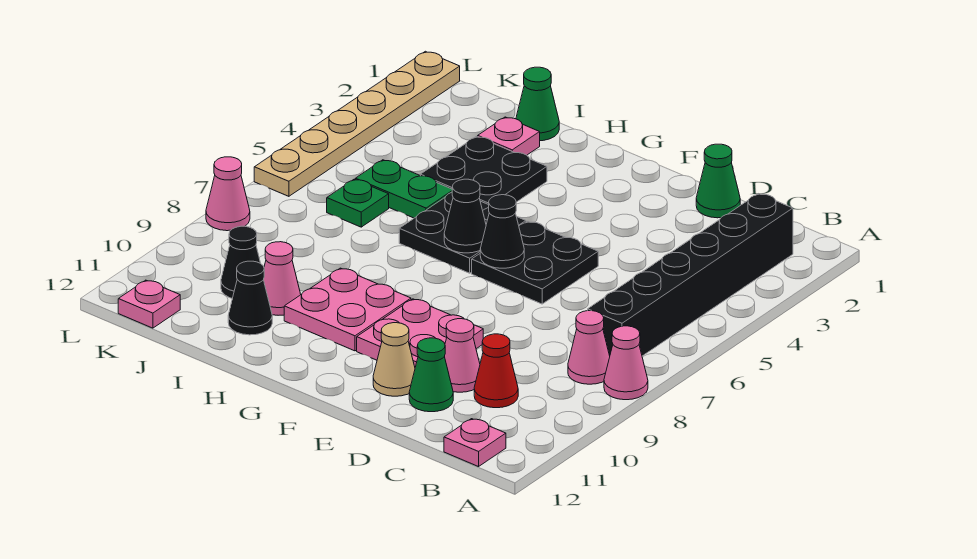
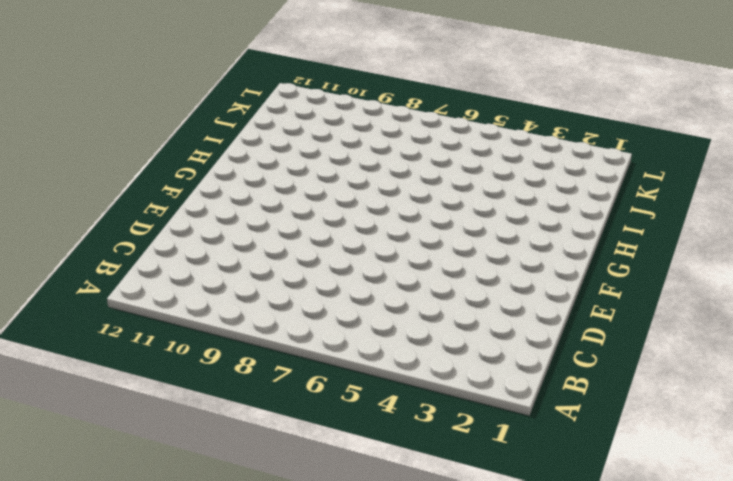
none -> pink cone A8 level 1
none -> black brick B2:B7 level 1
none -> pink cone B8 level 1

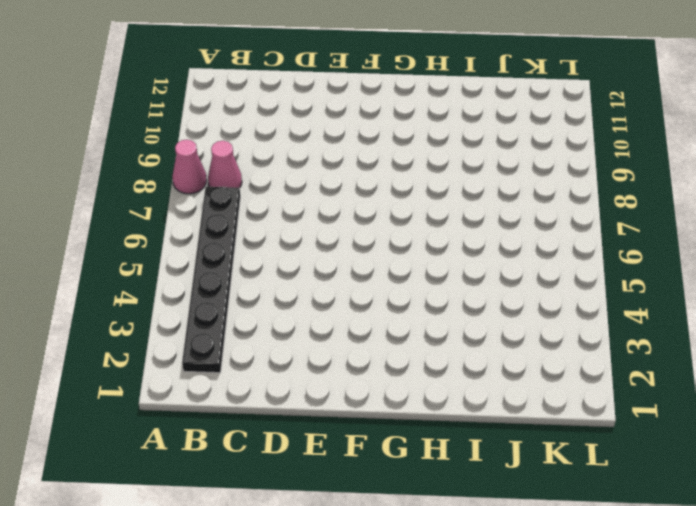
black plate B2:B7 level 1 -> black brick B2:B7 level 1
none -> pink plate B12 level 1
none -> red cone C10 level 1
none -> green cone D1 level 1

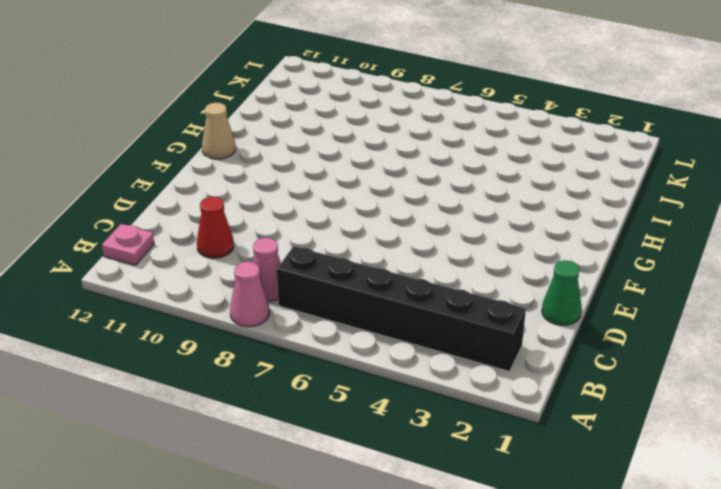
tan cone G12 level 1 -> tan cone E11 level 1
none -> pink cone D10 level 1
none -> green cone D11 level 1
none -> black plate E5:F6 level 1

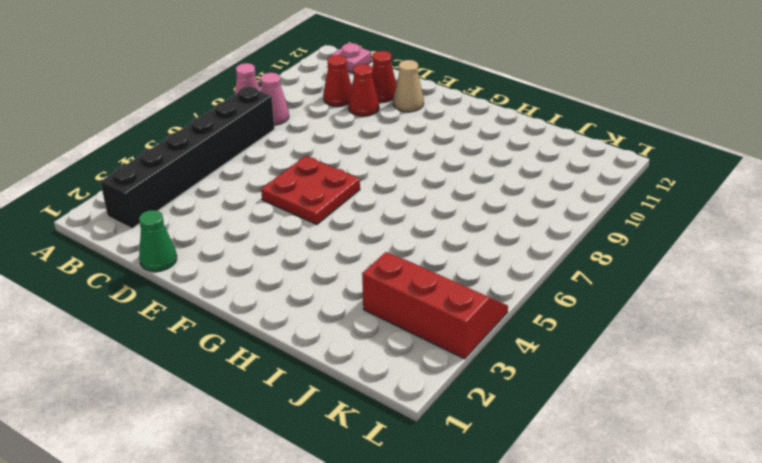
red cone D10 level 1 -> pink cone D10 level 1
red cone D11 level 1 -> green cone D11 level 1
red plate E5:F6 level 1 -> black plate E5:F6 level 1
red slope J3:L4 level 1 top 3 -> tan plate L1:L6 level 1
none -> pink plate E9:F10 level 1
none -> black plate G5:H6 level 1
none -> pink plate G9:H10 level 1

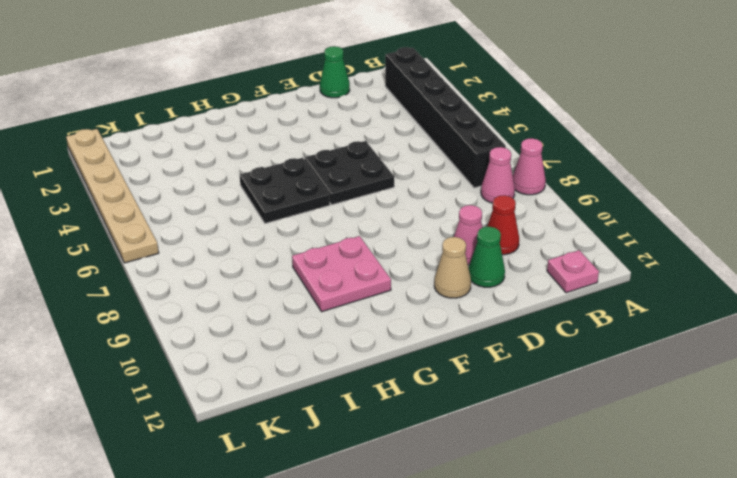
none -> pink plate E9:F10 level 1
none -> black plate H3:I4 level 1
none -> green cone I1 level 1

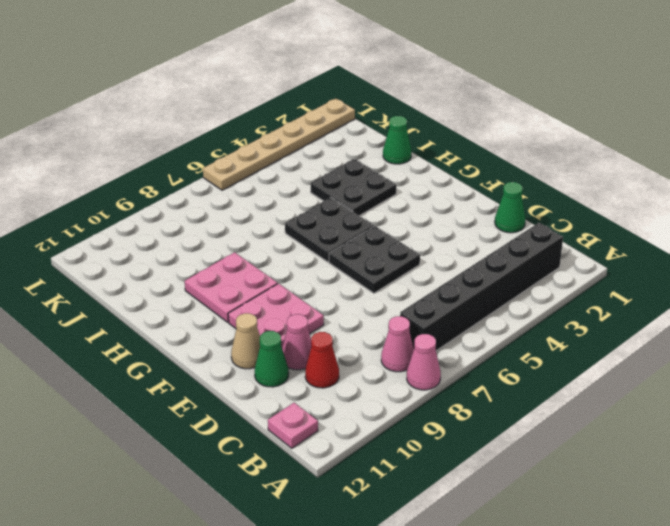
none -> pink plate I2 level 1
none -> green plate I5:J5 level 1
none -> pink cone I10 level 1

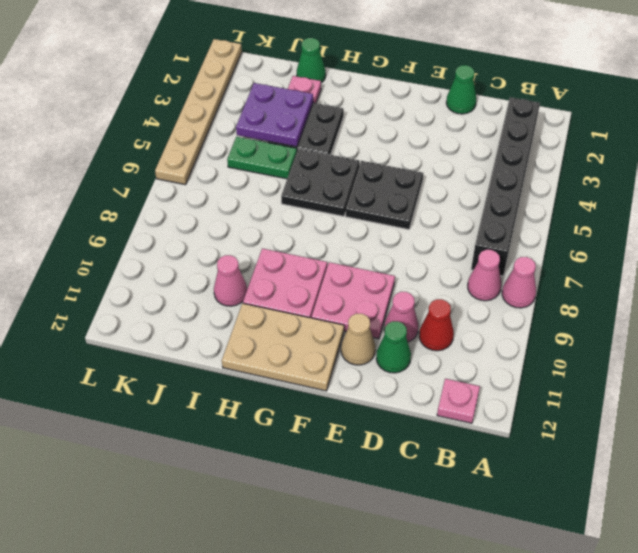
tan plate F11:H12 level 1 -> none
purple plate I3:J4 level 2 -> none
none -> black cone I11 level 1
none -> green plate J6 level 1
none -> black cone J10 level 1

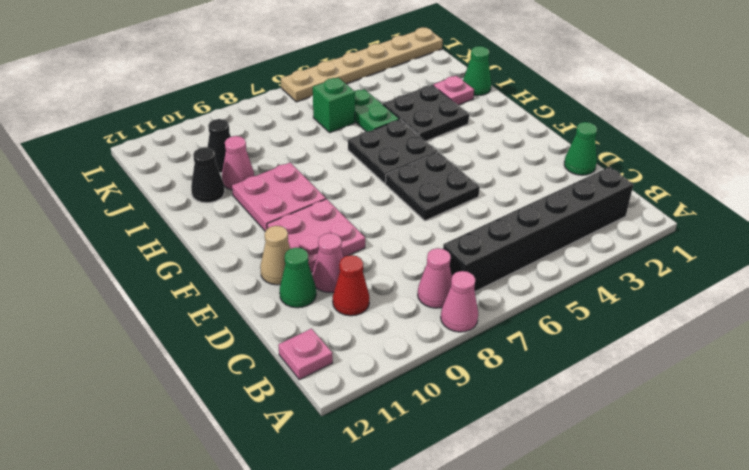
green brick J6 level 1 -> green plate J6 level 1
none -> pink plate K12 level 1
none -> pink cone L8 level 1
none -> black cone F6 level 2

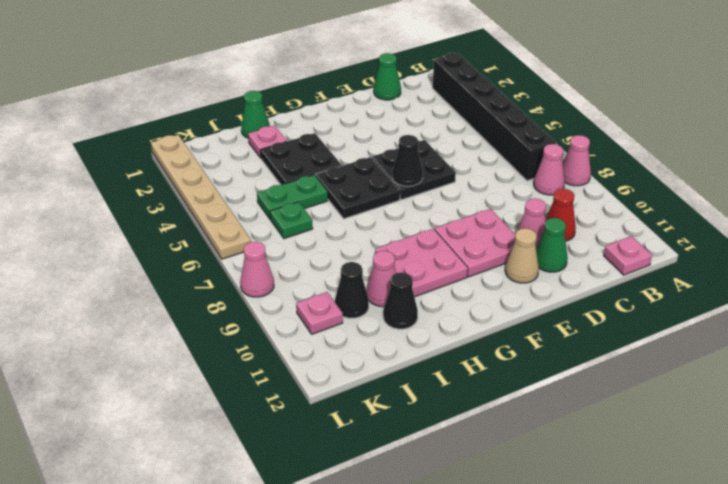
pink plate K10 level 1 -> pink plate K12 level 1
none -> black cone G6 level 2

